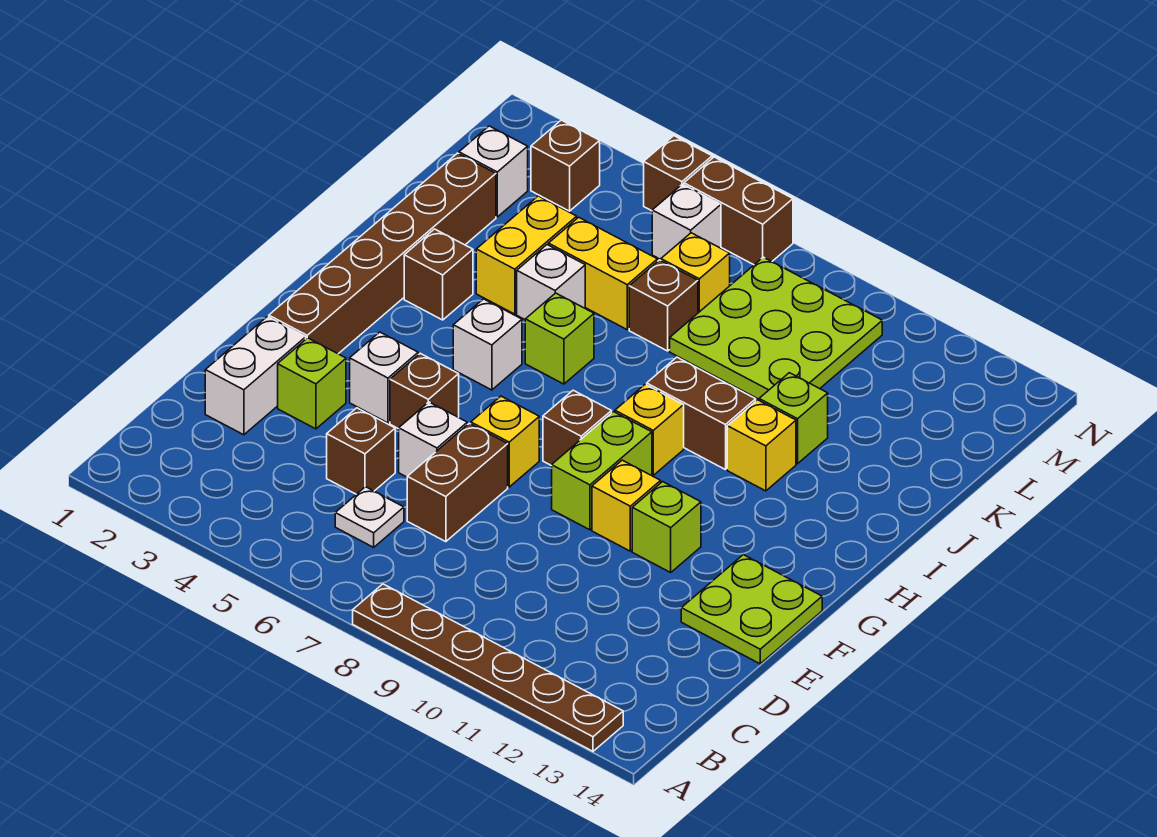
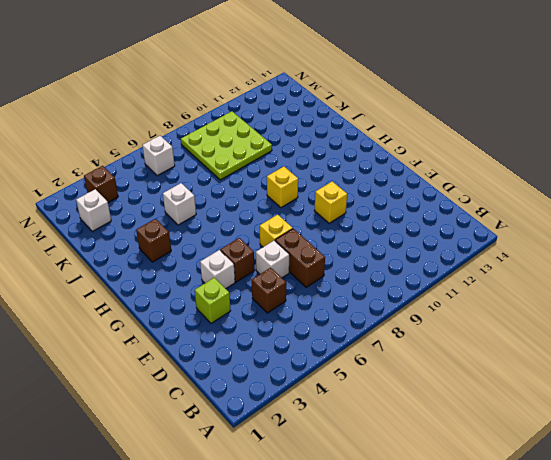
none -> brown plate A8:A13 level 1
none -> white plate C6 level 1
none -> white brick D2:E2 level 1
none -> lime plate E13:F14 level 1

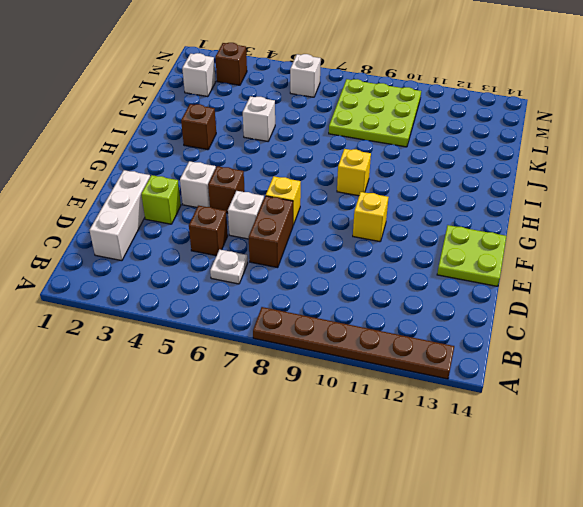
white brick C2:E2 level 1 -> white brick D2:E2 level 1
none -> brown brick F2:K2 level 1
none -> lime brick F9:G9 level 1
none -> lime brick F11 level 1
none -> brown brick G8 level 1

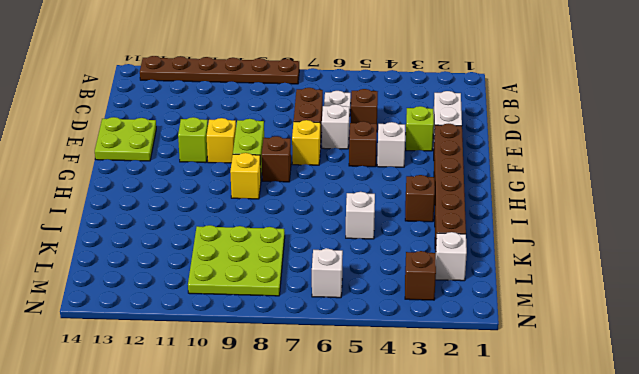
none -> white brick H5 level 1
none -> lime brick I6 level 1
none -> brown brick I9:I10 level 1
none -> yellow brick I11 level 1

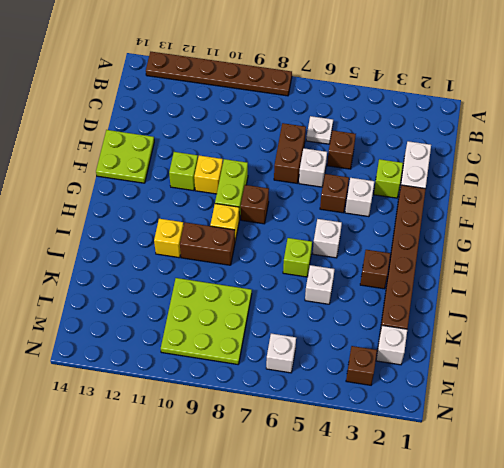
none -> yellow brick F7 level 1
none -> yellow brick J4:K4 level 1
none -> lime brick J11 level 1
none -> yellow brick K5:K6 level 1

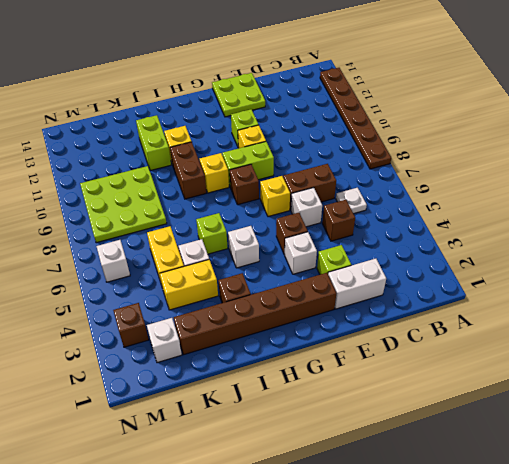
lime brick J11:J12 level 1 -> lime brick J11 level 1
none -> brown brick K7 level 1
none -> yellow brick L7 level 1
none -> brown brick N5 level 1
none -> brown brick N6:N7 level 1

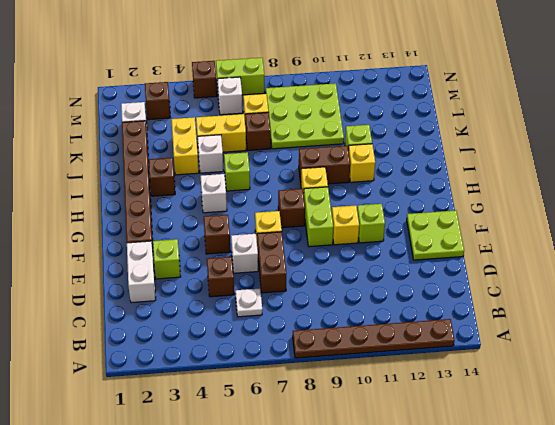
lime brick N6:N7 level 1 -> brown brick N6:N7 level 1
none -> white brick F4 level 1

